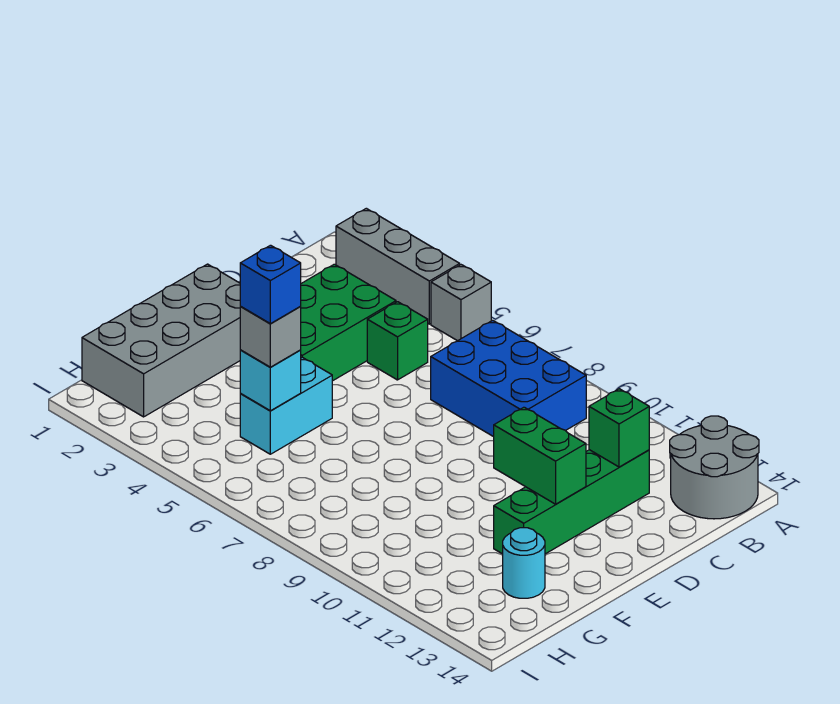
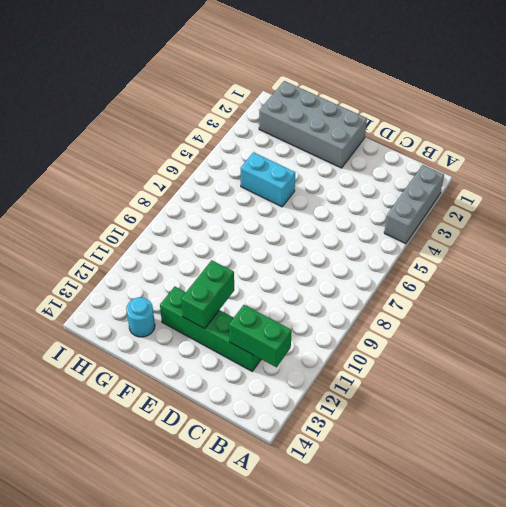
green brick B12:C12 level 2 -> green brick C12 level 2
none -> grey brick A5 level 1
none -> grey round brick A13:B14 level 1
none -> blue brick B7:C9 level 1

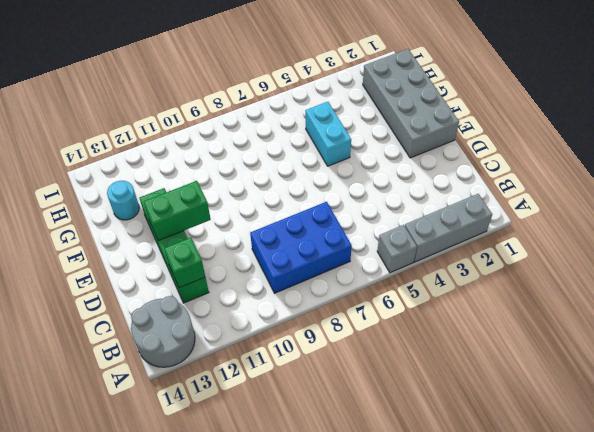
none -> green brick C3:E4 level 1
none -> green brick C5 level 1
none -> cyan brick G5 level 2

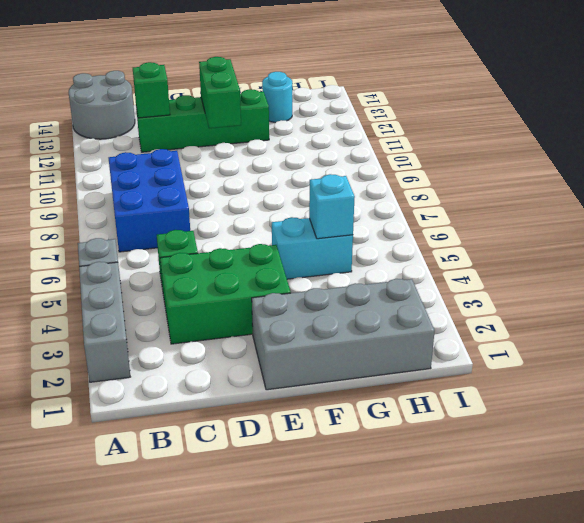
none -> grey brick G5 level 3
none -> blue brick G5 level 4

